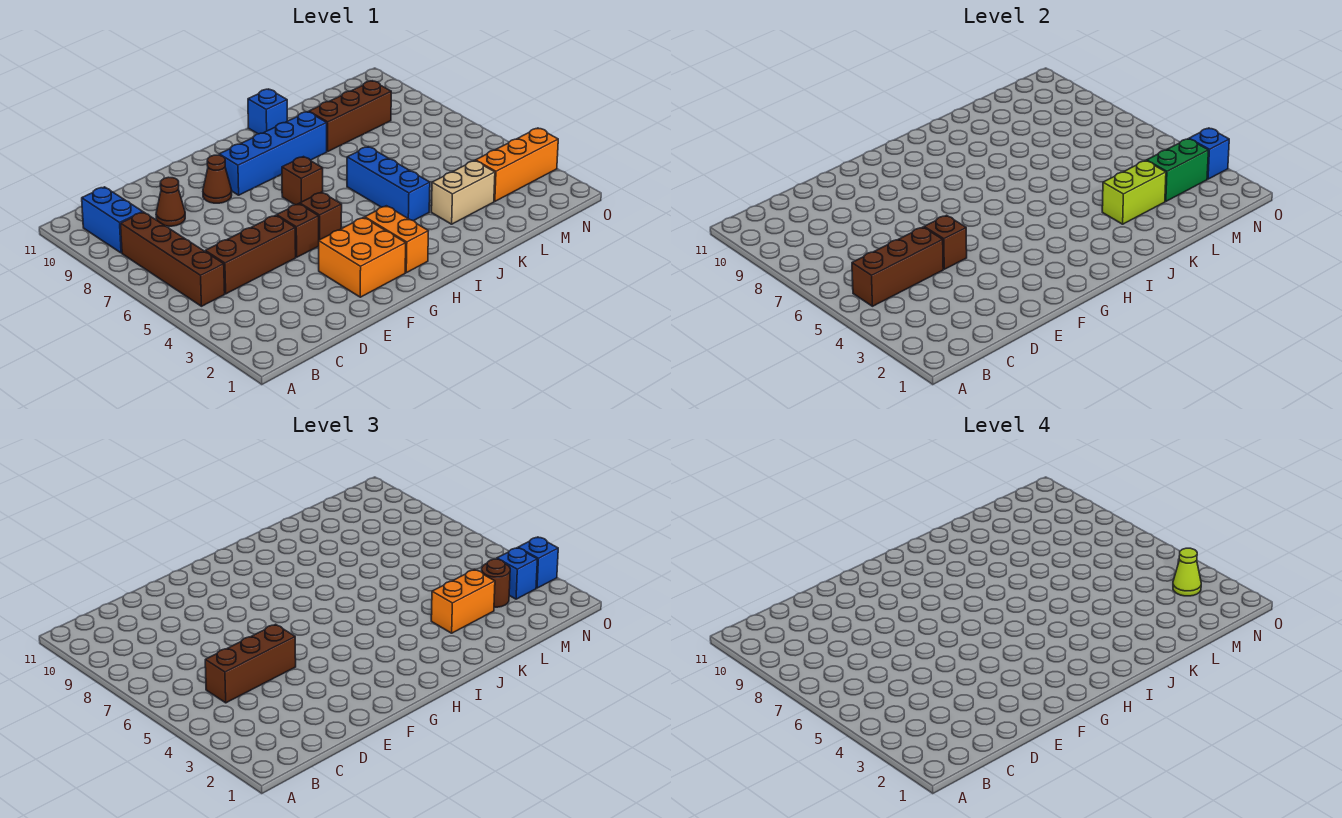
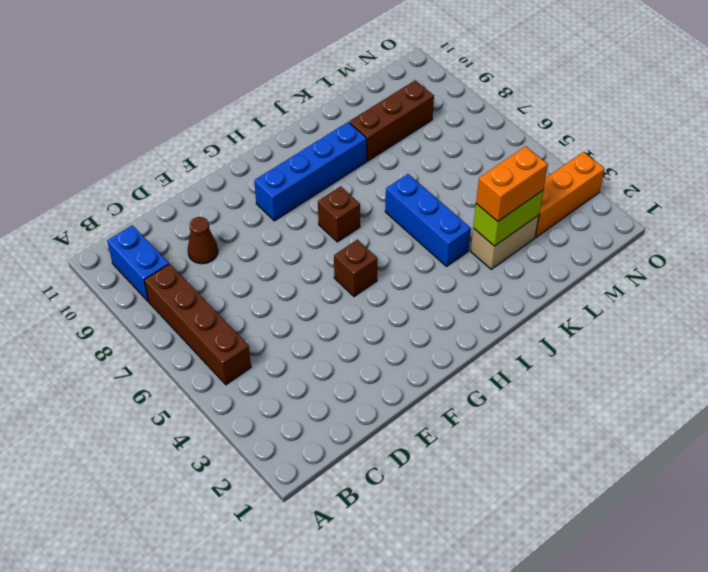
none -> brown brick C5:E5 level 1
none -> orange brick F2:G3 level 1
none -> brown brick F5 level 1

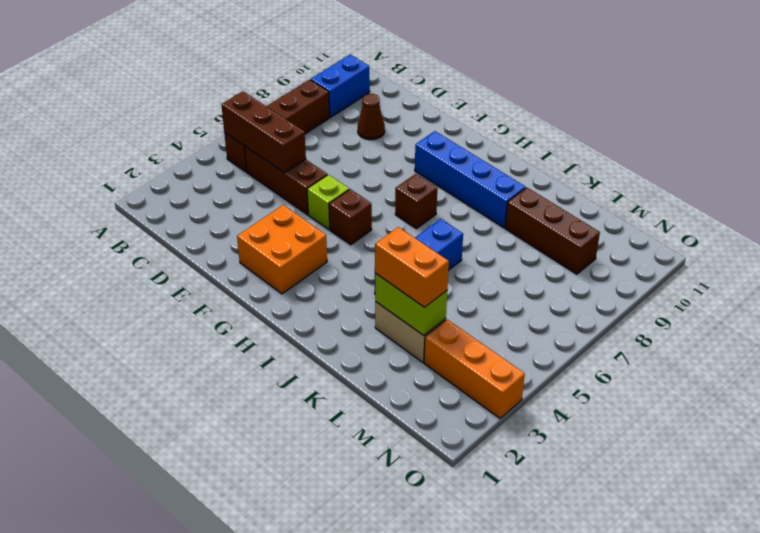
lime brick F5 level 1 -> brown brick F5 level 1
none -> brown cone F9 level 1
none -> orange brick H2:H3 level 1
none -> blue brick J11 level 1

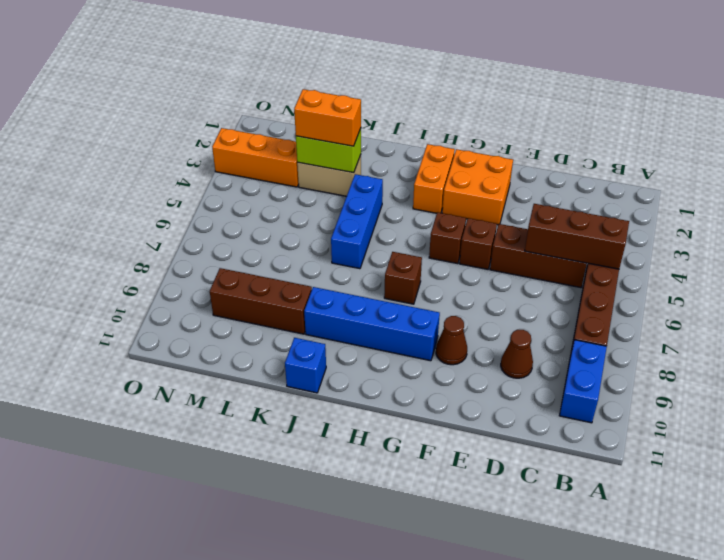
none -> brown brick E5 level 2
none -> green brick M3:N3 level 2
none -> blue brick O3 level 2

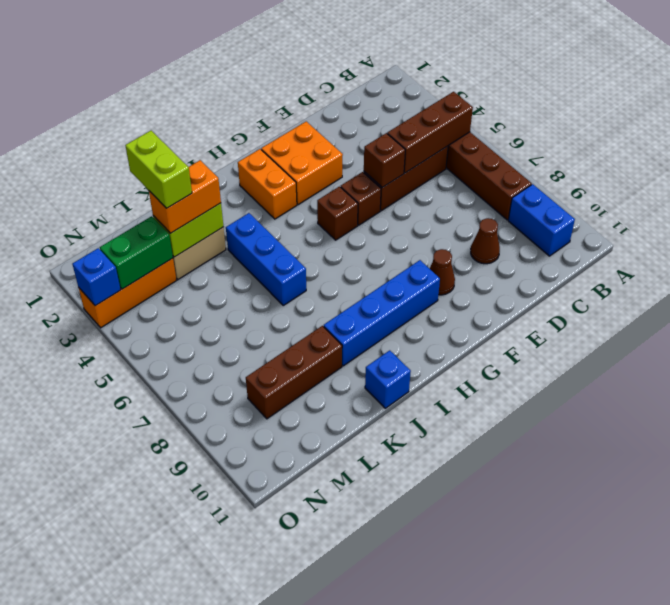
lime brick L2:L3 level 4 -> none
none -> brown brick H7 level 1
none -> brown brick C5:E5 level 3
none -> brown round brick M3 level 3

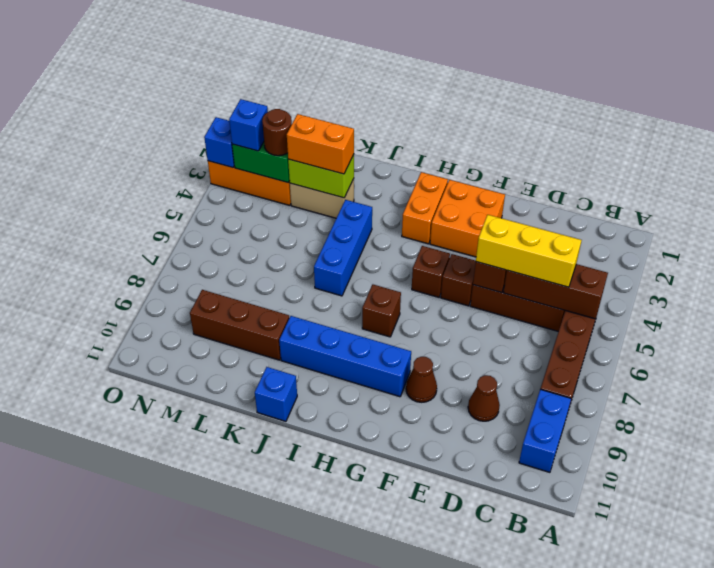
yellow brick C5:E5 level 3 -> brown brick C5:E5 level 3
none -> blue brick O3 level 3
none -> lime cone N3 level 4

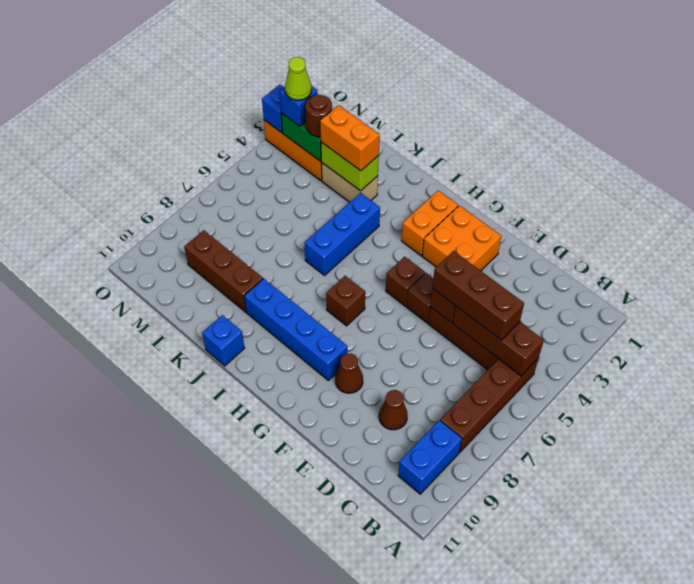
none -> blue brick O3 level 3

